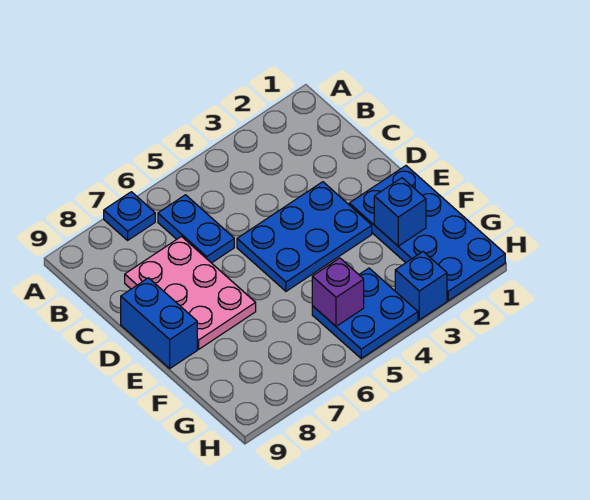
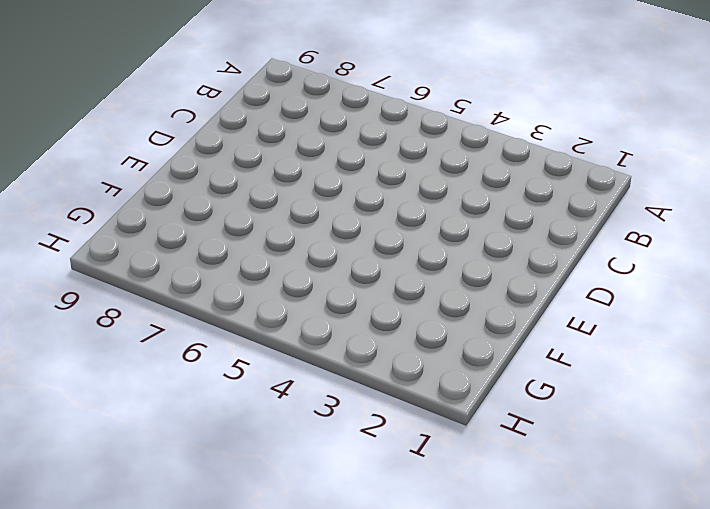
none -> blue plate A7 level 1
none -> blue plate B6:C6 level 1

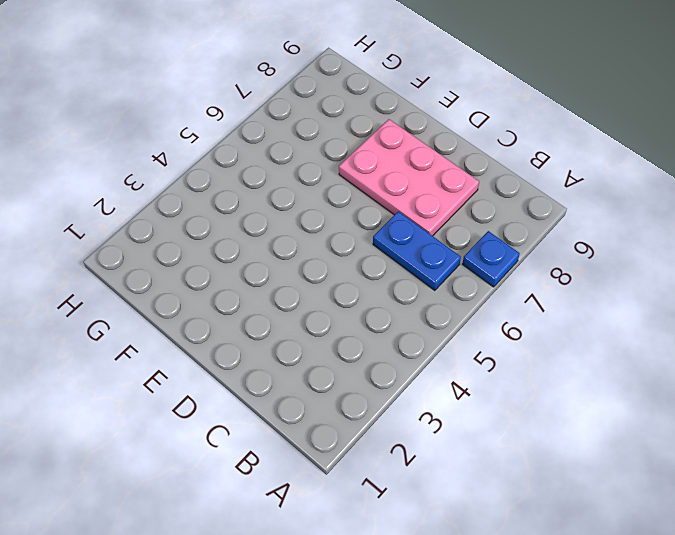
none -> blue plate D3:E5 level 1
none -> blue brick D9:E9 level 1

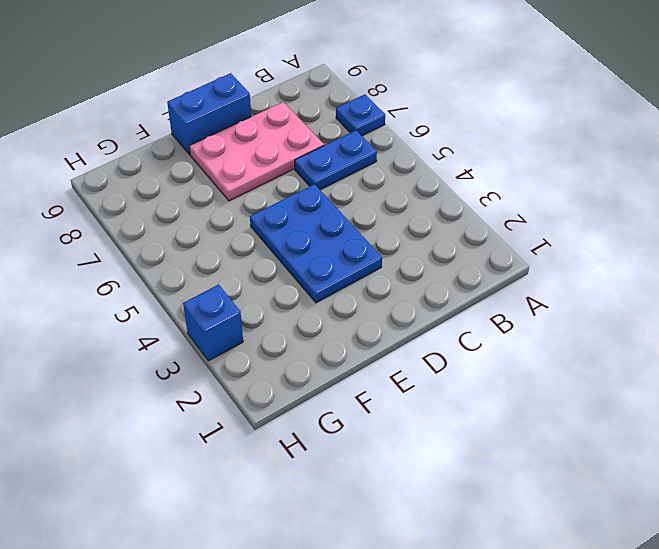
none -> blue plate E1:H2 level 1
none -> blue plate G4:H5 level 1

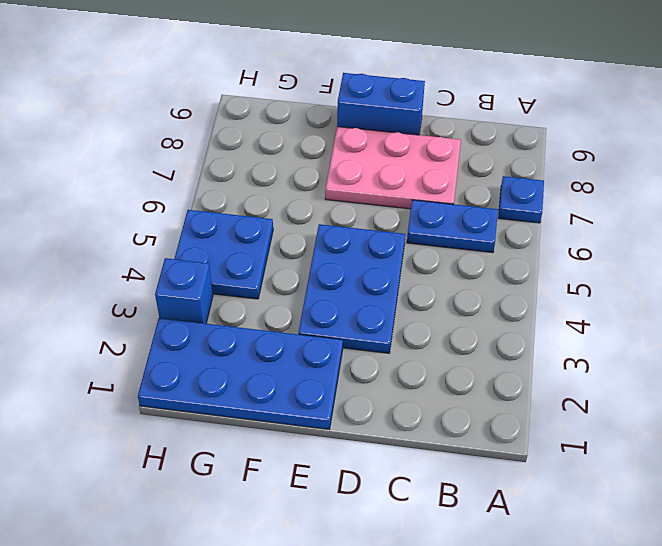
none -> blue brick F2 level 2
none -> purple brick G5 level 2

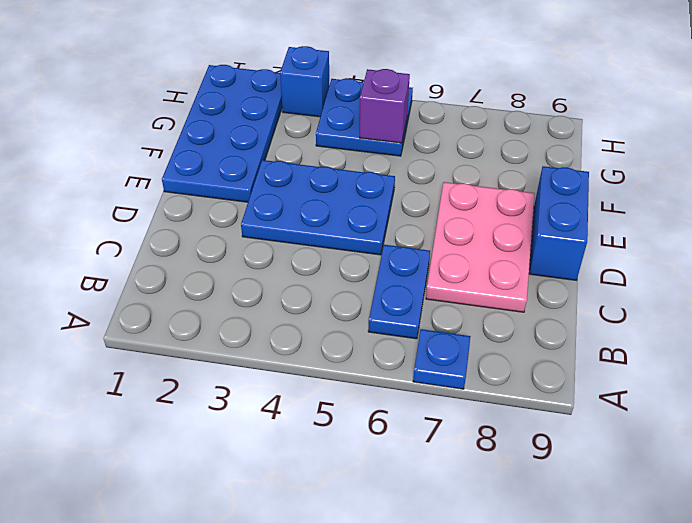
none -> blue brick F2 level 2

